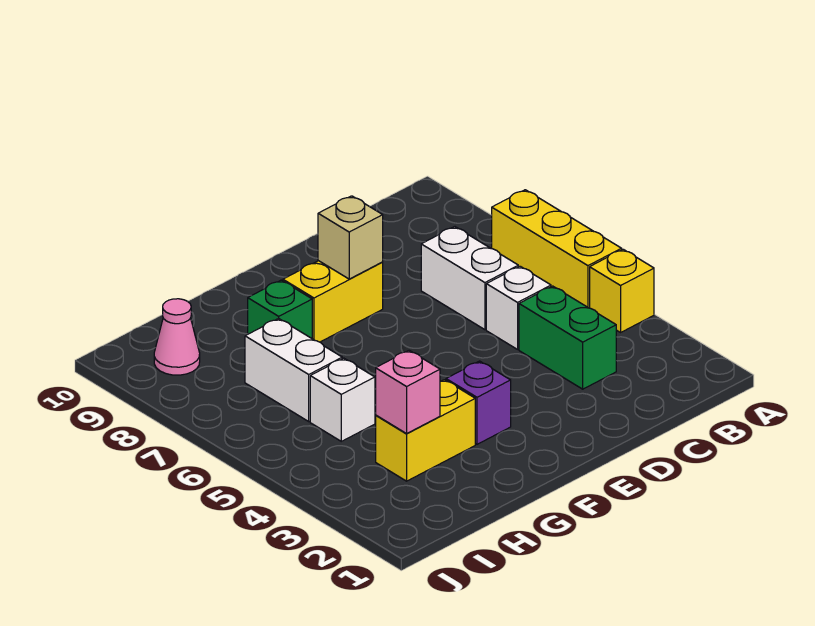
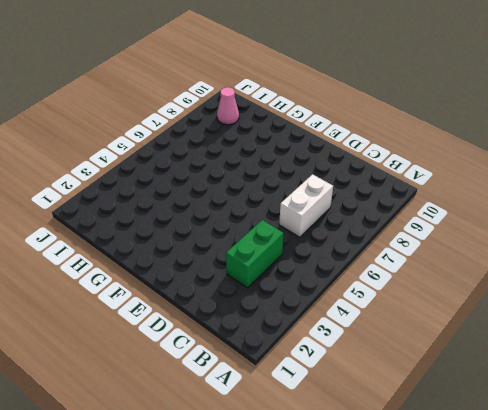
none -> yellow brick A4 level 1
none -> yellow brick A5:A7 level 1
none -> white brick C5 level 1

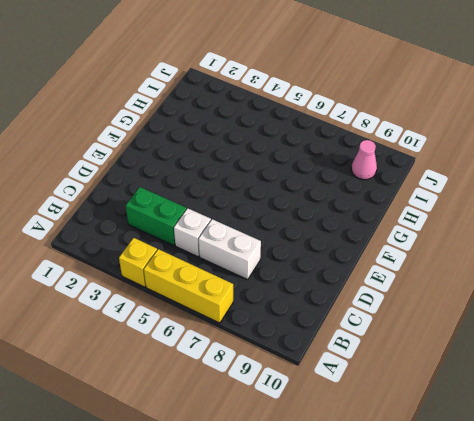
none -> yellow brick E8:F8 level 1
none -> purple brick F3 level 1
none -> yellow brick G3:H3 level 1

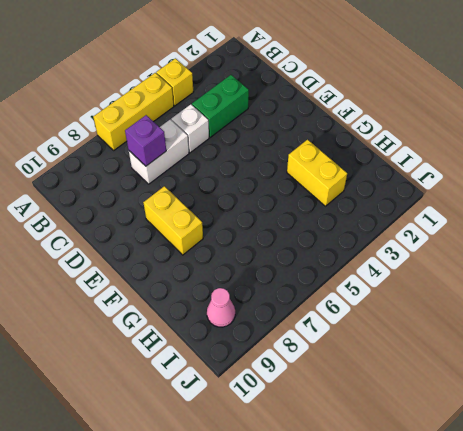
purple brick C7 level 2 -> purple brick F3 level 1
none -> green brick G8 level 1
none -> white brick H5 level 1
none -> white brick H6:H7 level 1

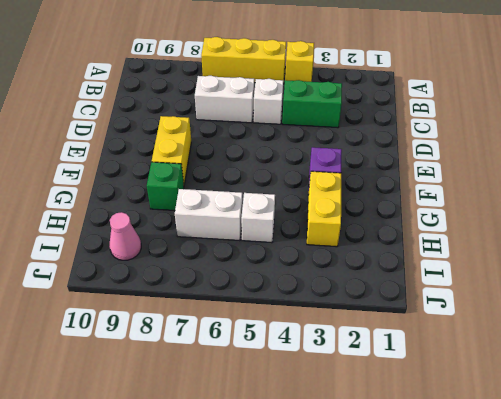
none -> tan brick E8 level 2
none -> pink brick H3 level 2

